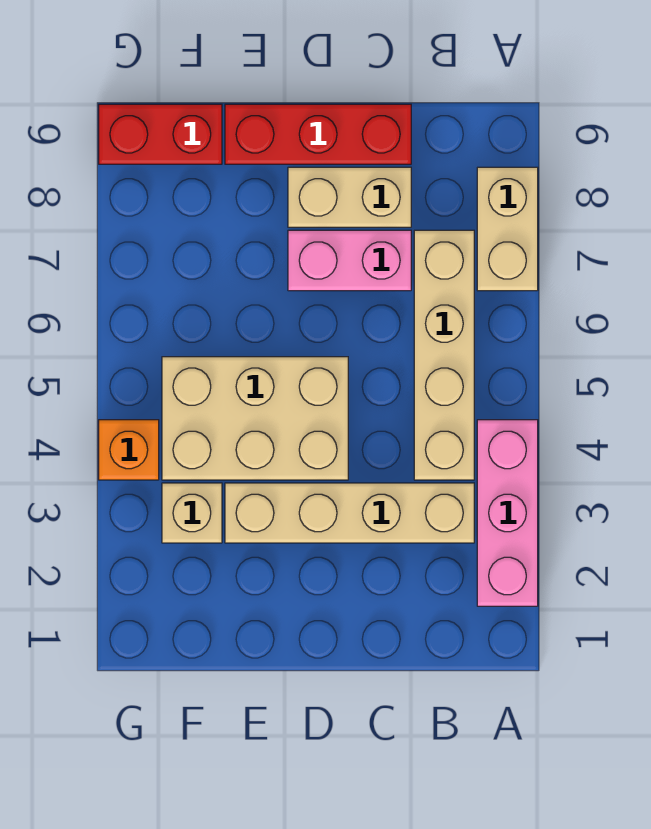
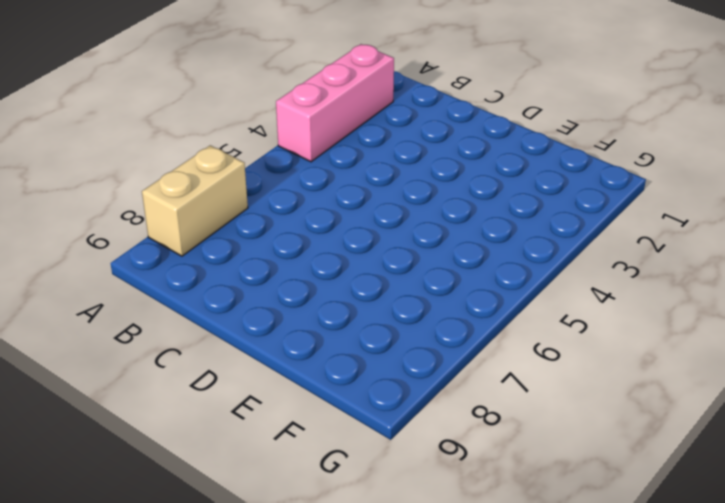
none -> tan brick B3:E3 level 1
none -> tan brick B4:B7 level 1

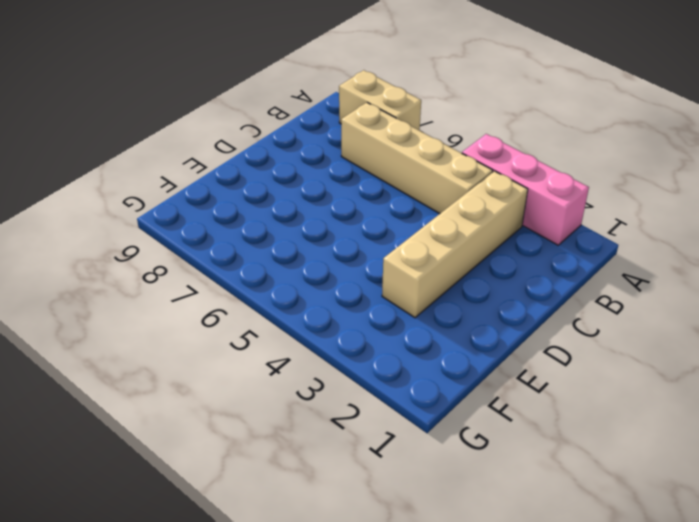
none -> pink brick C7:D7 level 1
none -> tan brick C8:D8 level 1

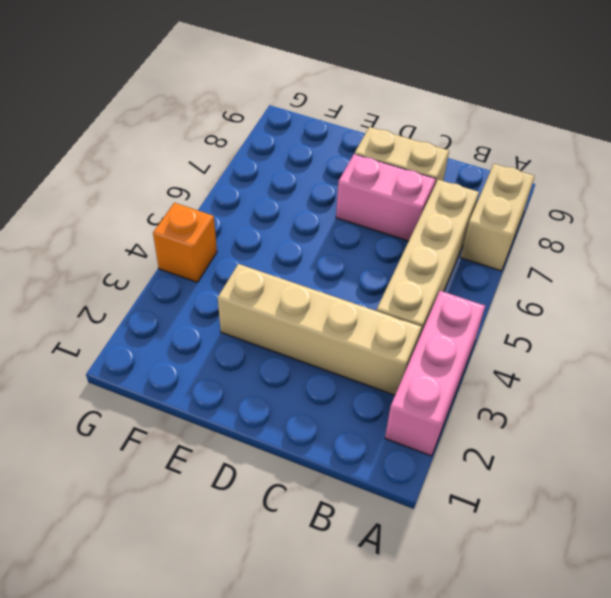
none -> red brick C9:E9 level 1
none -> tan brick D4:F5 level 1

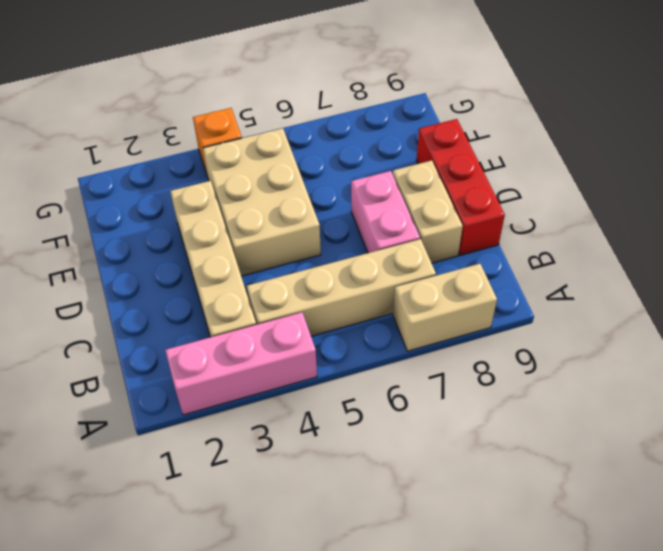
none -> tan brick F3 level 1
none -> red brick F9:G9 level 1

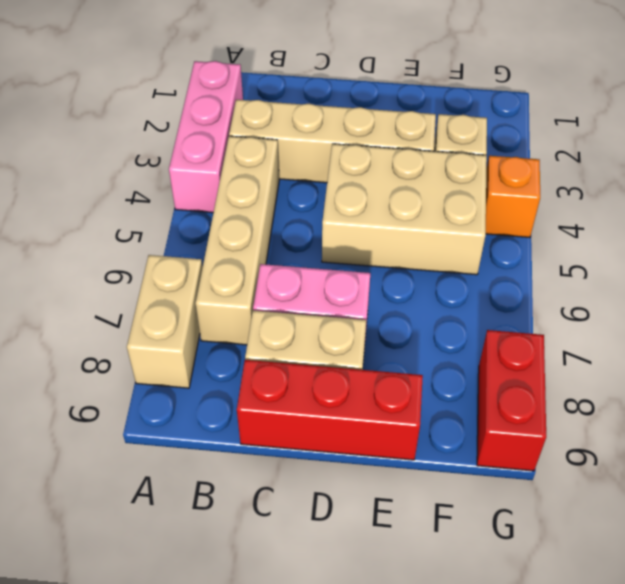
red brick G8:G9 level 1 -> red brick F9:G9 level 1

